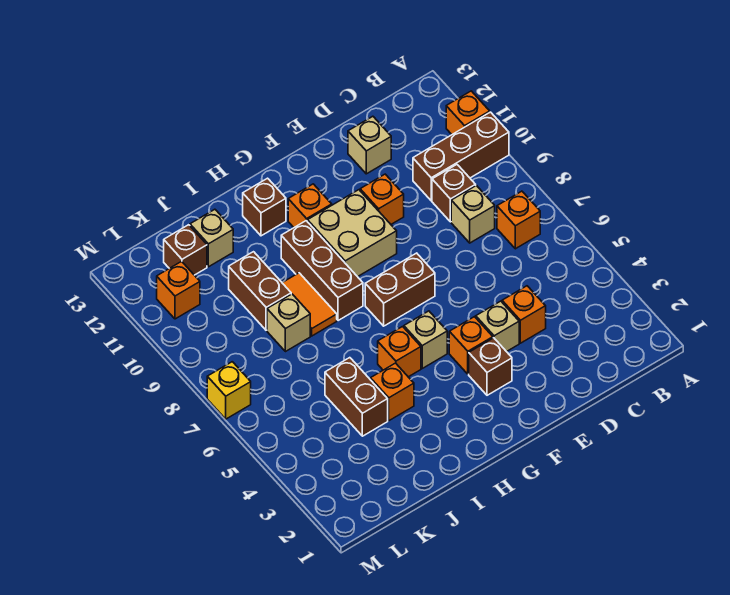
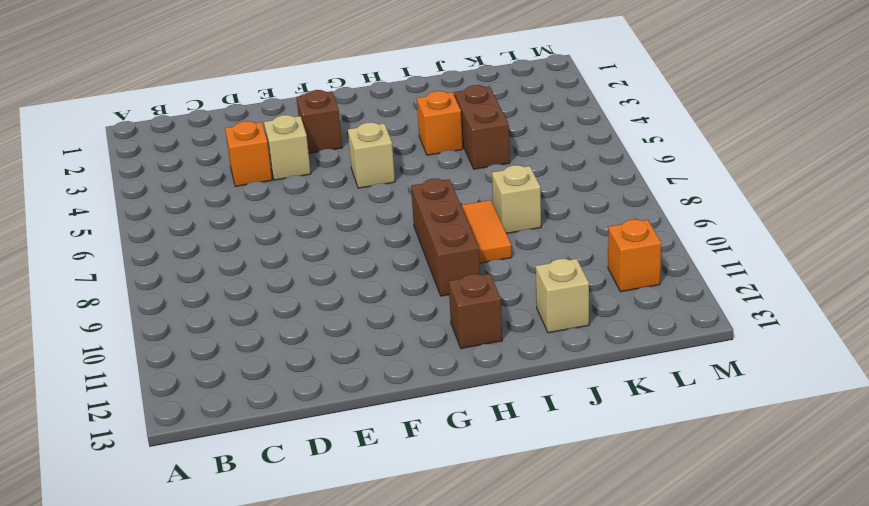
none -> brown brick A10:C10 level 1
none -> orange brick A11 level 1
none -> orange brick B7 level 1

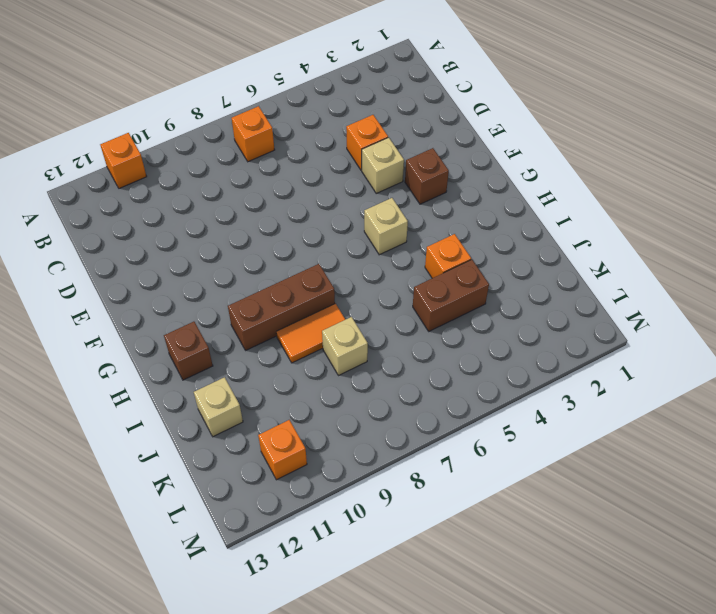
none -> brown brick A10:C10 level 1
none -> tan brick C8 level 1
none -> brown brick C9 level 1

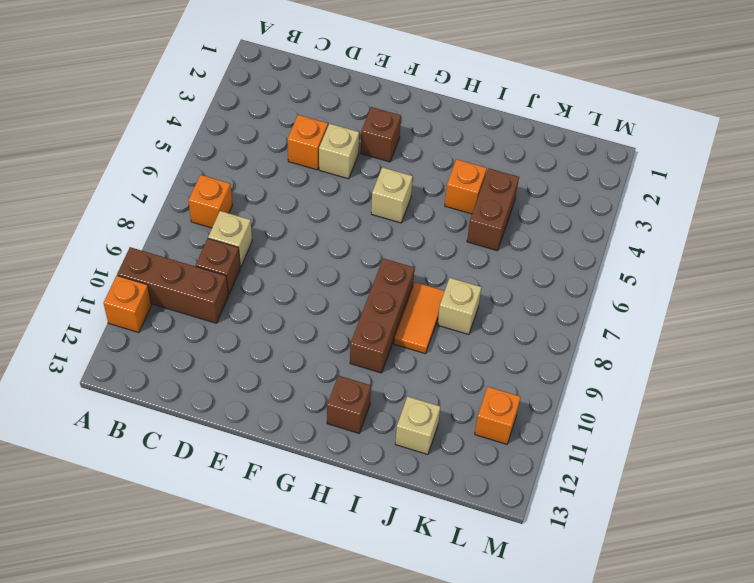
none -> tan brick D12 level 1
none -> orange brick E10 level 1
none -> orange brick F4 level 1

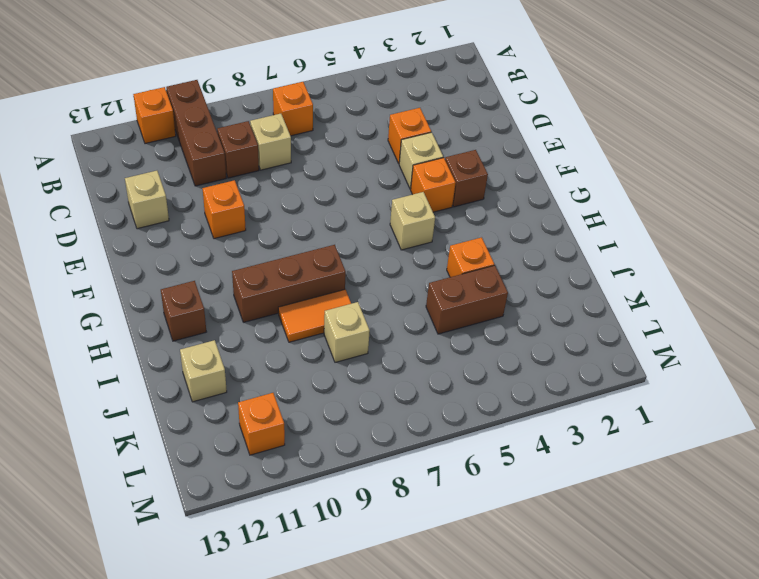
none -> brown brick F7:G7 level 1
none -> tan brick F9:G10 level 1
none -> orange brick G11 level 1

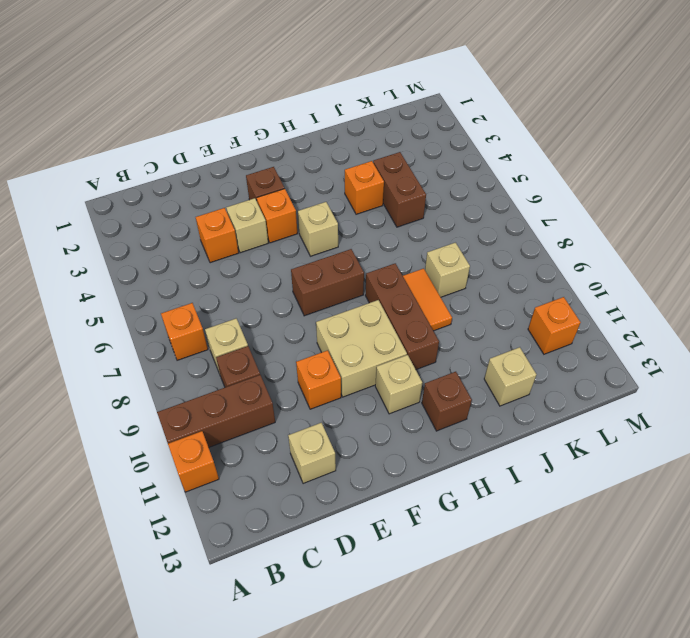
tan brick G11 level 1 -> orange brick G11 level 1
none -> orange brick H5 level 1
none -> brown brick J9:J10 level 1
none -> brown brick K12 level 1

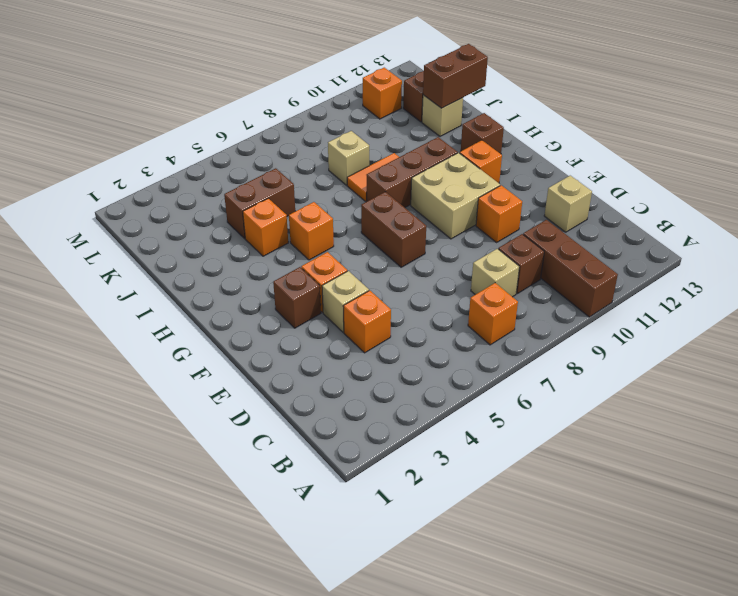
brown brick J12:J13 level 2 -> brown brick J9:J10 level 1
none -> orange brick A11 level 1
none -> tan brick G5 level 1
none -> yellow brick M7 level 1

